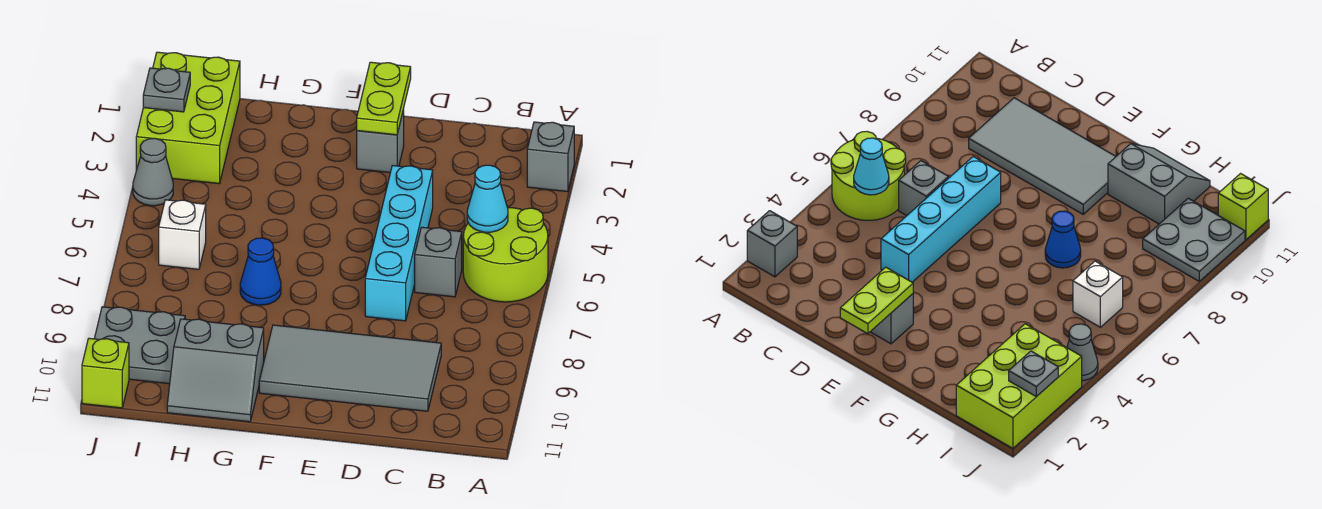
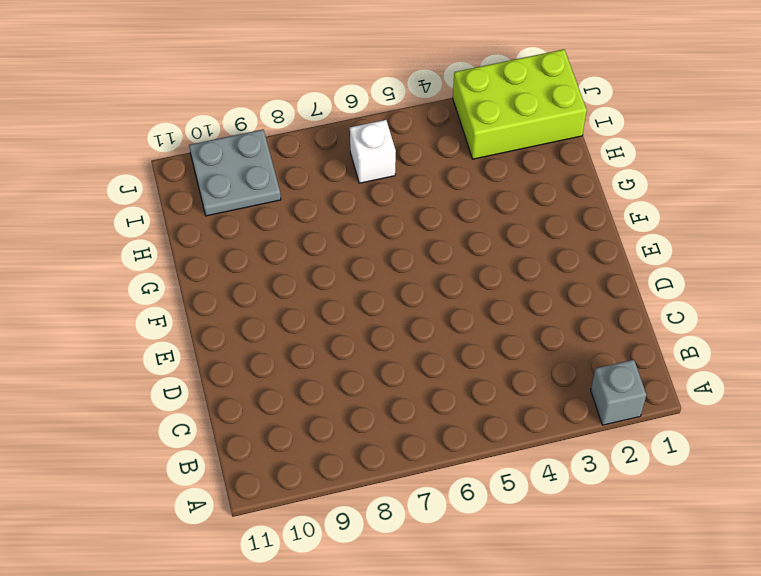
none -> lime round brick A5:B6 level 1
none -> grey brick C6 level 1
none -> grey tile C9:F10 level 1

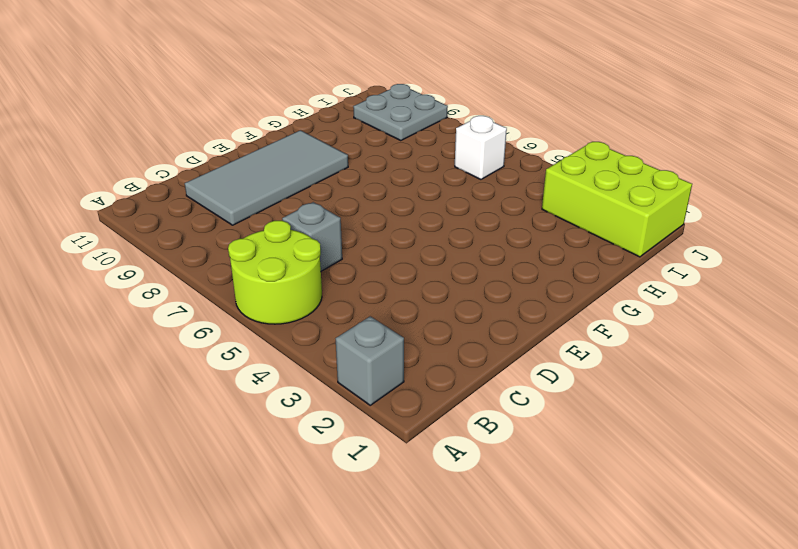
none -> cyan brick D4:D7 level 1
none -> grey brick E2 level 1
none -> blue cone G7 level 1

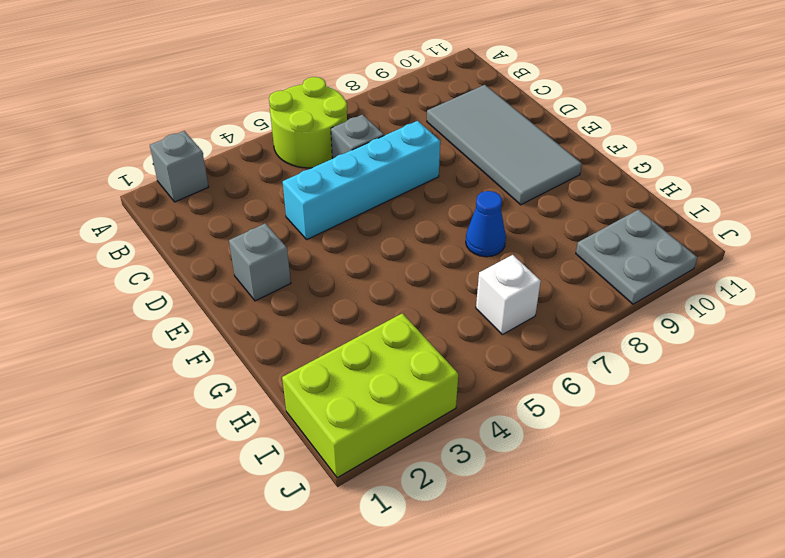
none -> grey slope G10:H11 level 1 top 10
none -> grey cone J4 level 1
none -> lime brick J11 level 1

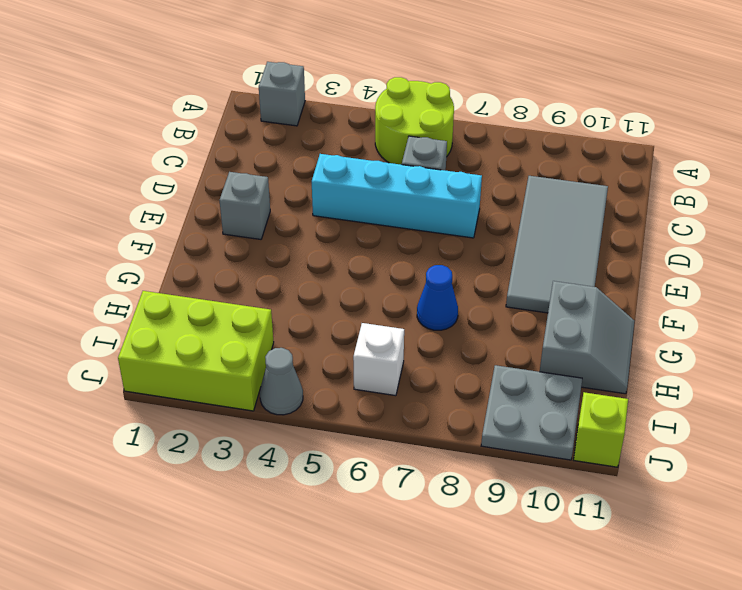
none -> cyan cone B5 level 2
none -> lime plate E1:E2 level 2
none -> grey plate J2 level 2

